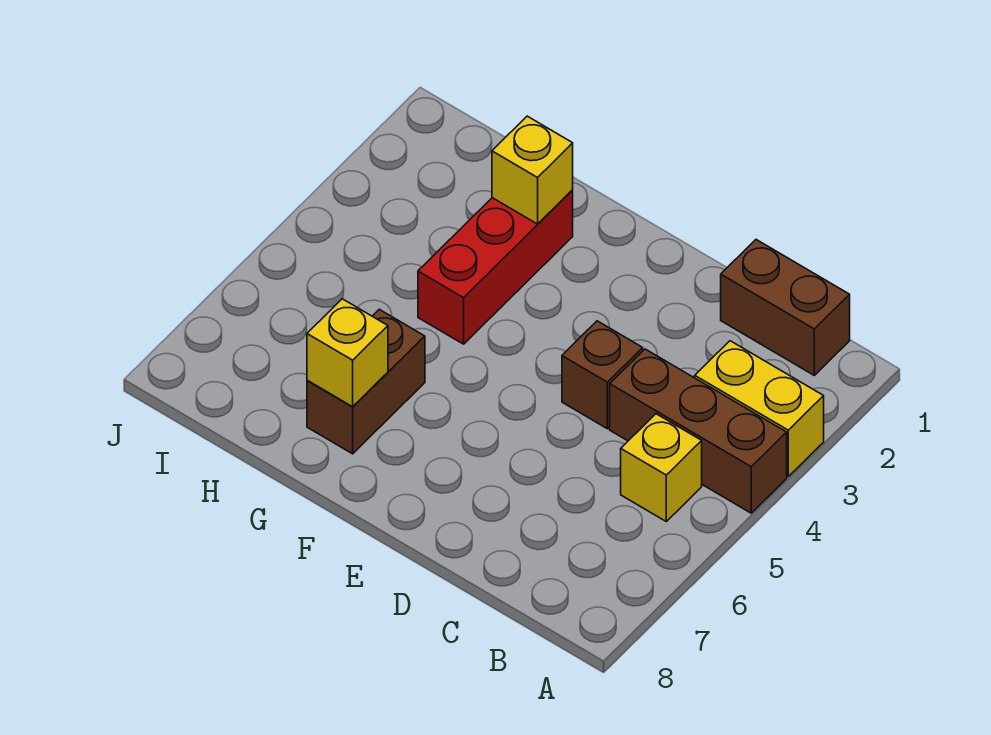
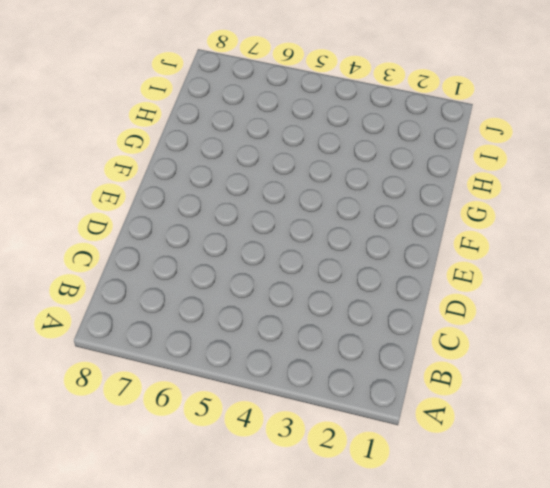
none -> yellow brick A3:B3 level 1
none -> brown brick A4:C4 level 1

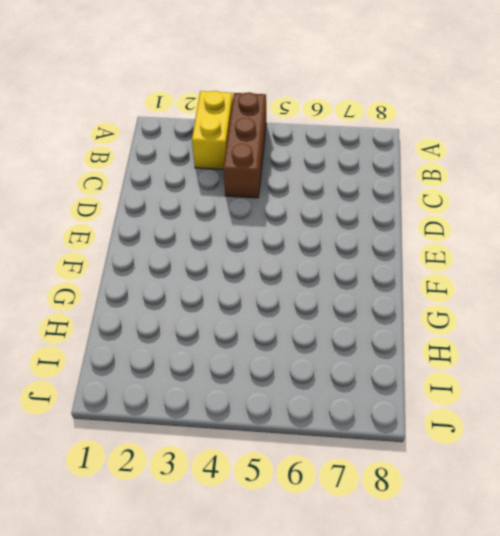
none -> brown brick B1:C1 level 1
none -> yellow brick B5 level 1

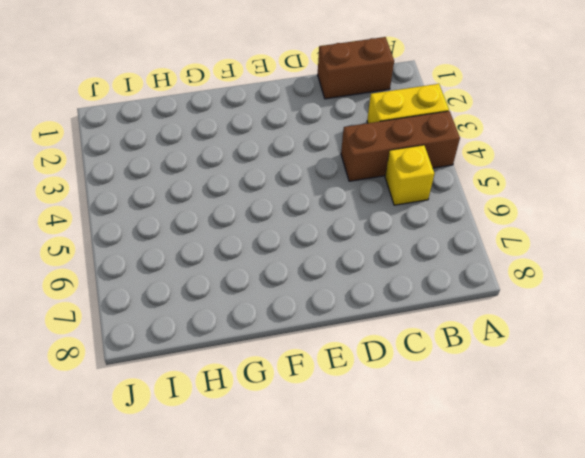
none -> brown brick D4 level 1
none -> red brick G2:G4 level 1

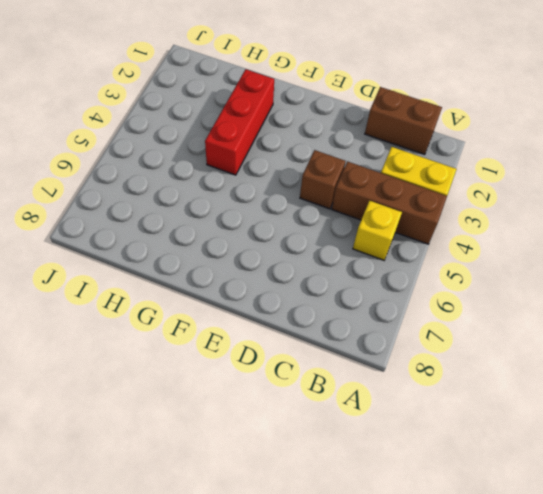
none -> brown brick G6:G7 level 1
none -> yellow brick G2 level 2

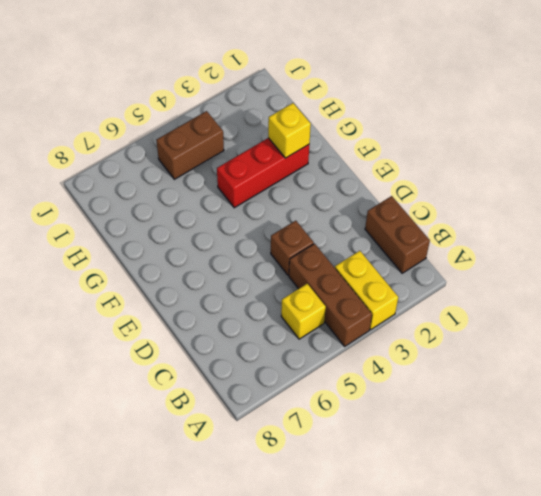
brown brick I4:I5 level 1 -> brown brick G6:G7 level 1
none -> yellow brick G7 level 2

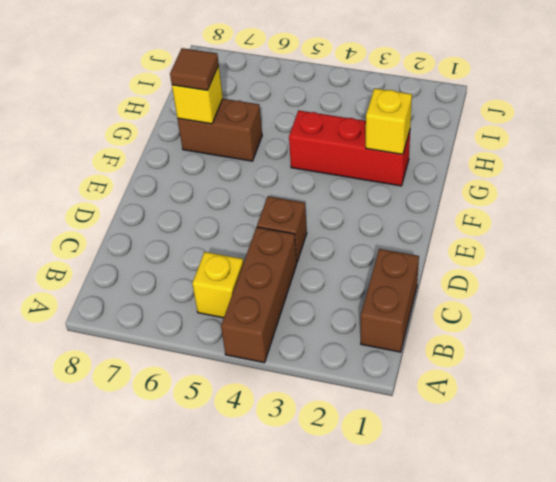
brown tile G7 level 3 -> none
none -> yellow brick A3:B3 level 1

